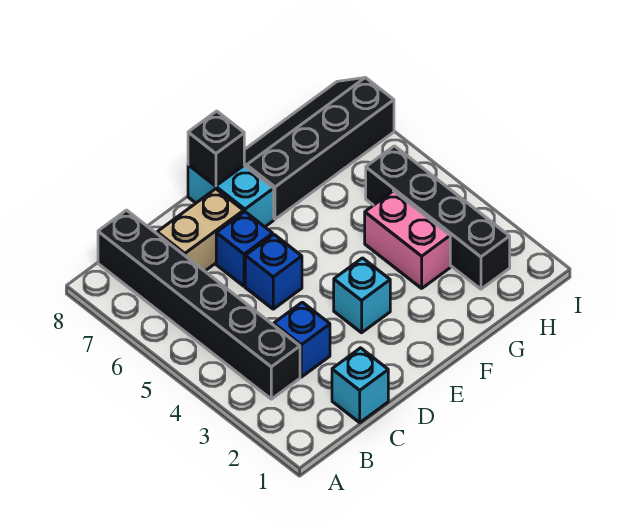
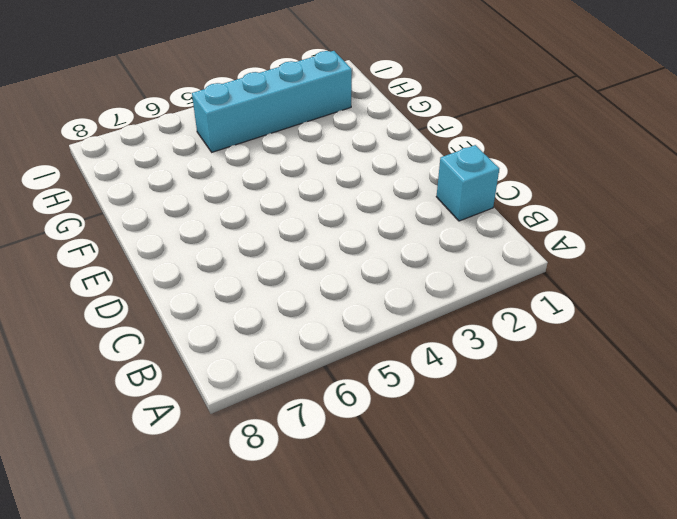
cyan brick H2:H5 level 1 -> black brick H2:H5 level 1
none -> black brick B3:B8 level 1
none -> blue brick C3 level 1
none -> tan brick C7:D7 level 1

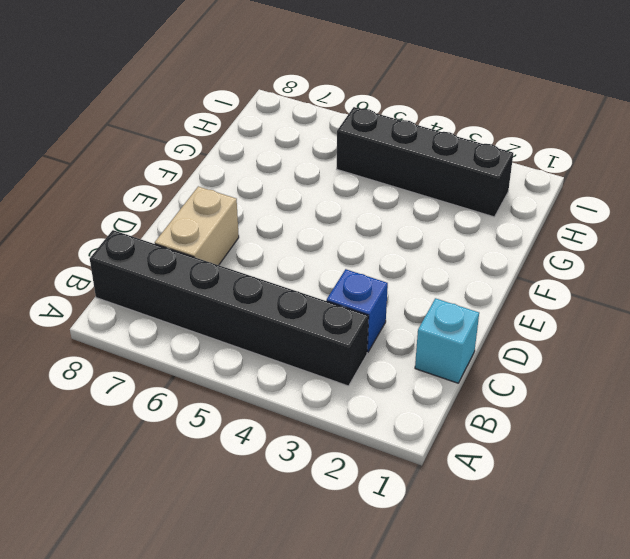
none -> blue brick D5 level 1
none -> blue brick D6 level 1
none -> cyan brick E3 level 1

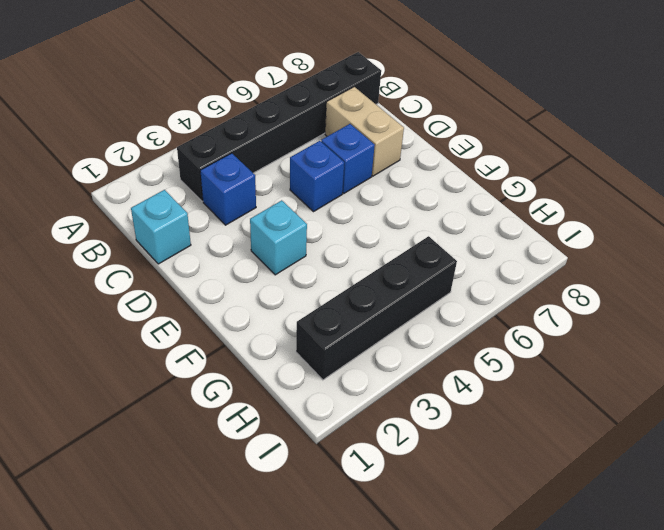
none -> cyan brick E7:E8 level 1
none -> black slope F7:I8 level 1 top 7
none -> pink brick G3:G4 level 1

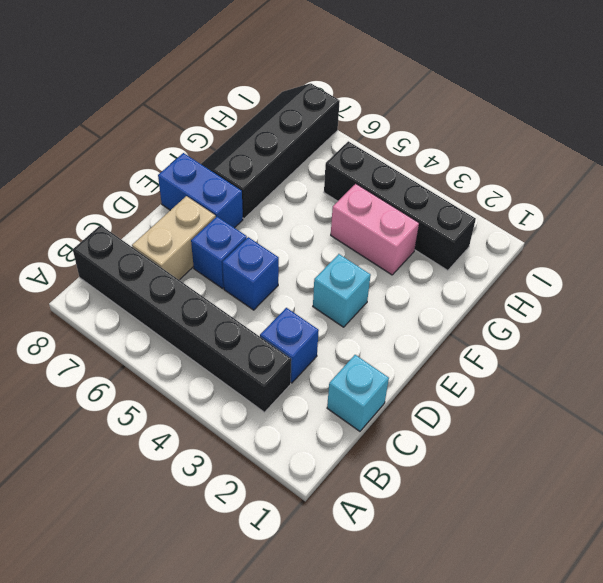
blue brick E7:E8 level 1 -> cyan brick E7:E8 level 1
none -> black brick E8 level 2

